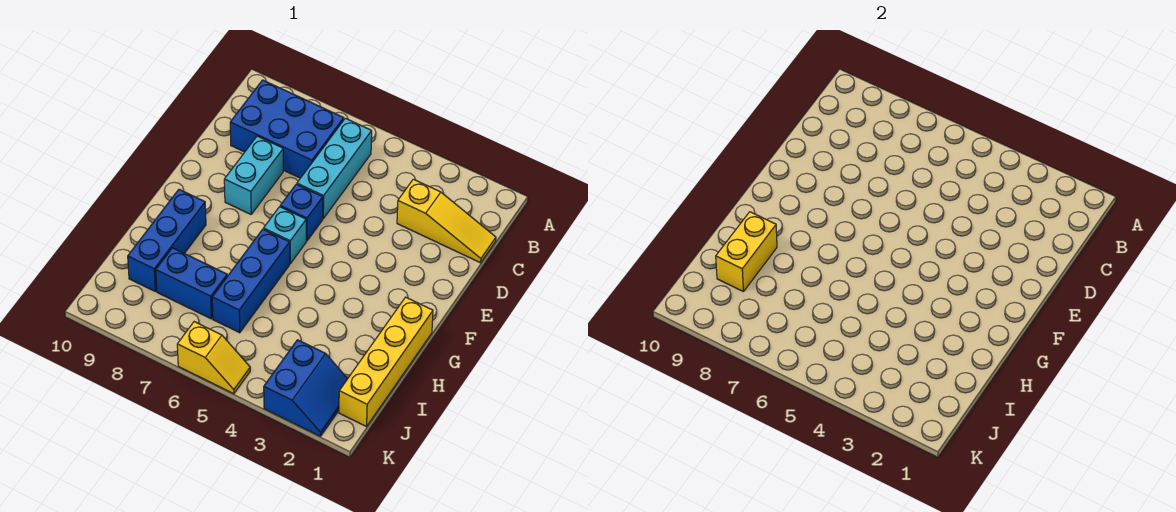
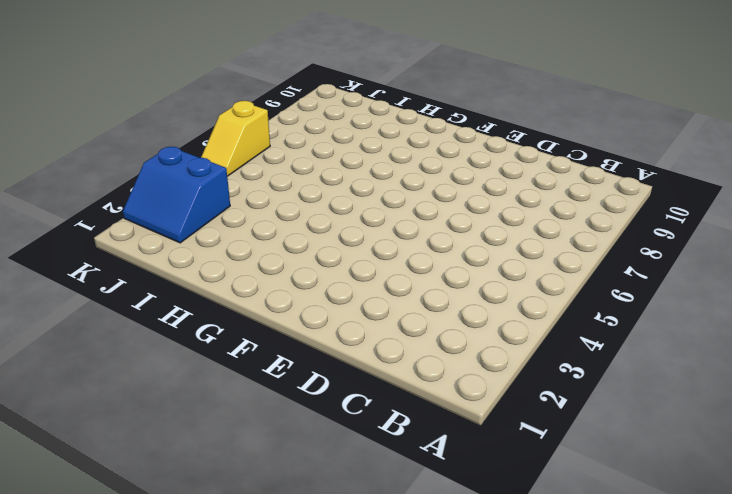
none -> cyan brick B6:D6 level 1
none -> blue brick B7:C9 level 1
none -> yellow slope C1:C3 level 1 top 3

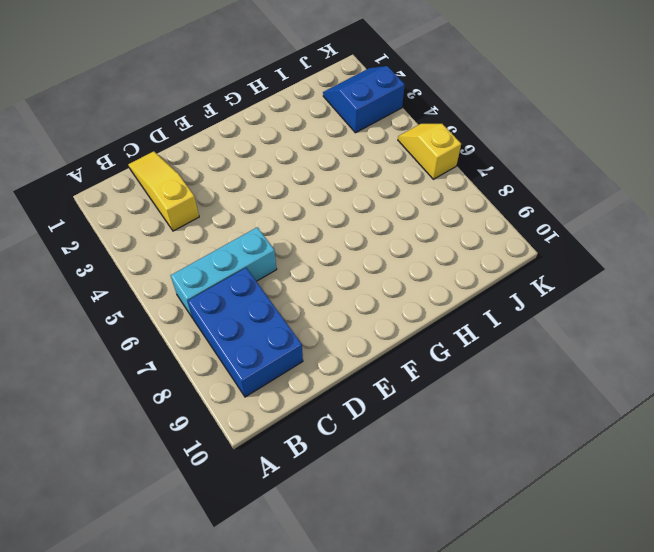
none -> cyan brick D8:E8 level 1
none -> blue brick E6 level 1
none -> cyan brick F6 level 1

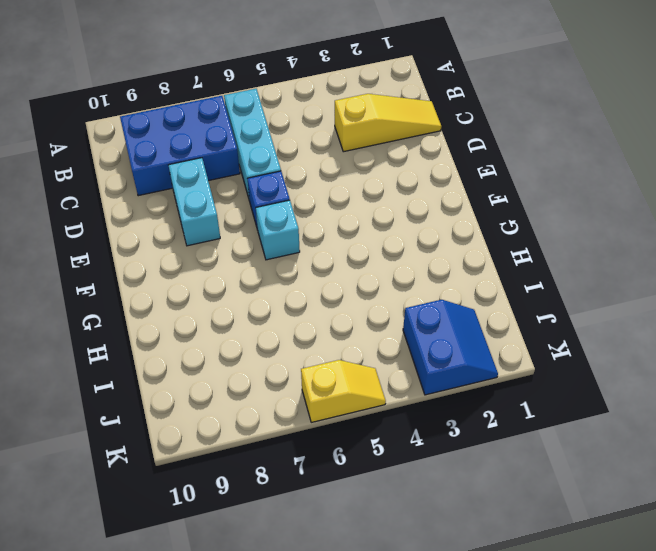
none -> yellow brick G1:J1 level 1
none -> blue brick G6:I6 level 1
none -> blue brick G9:I9 level 1

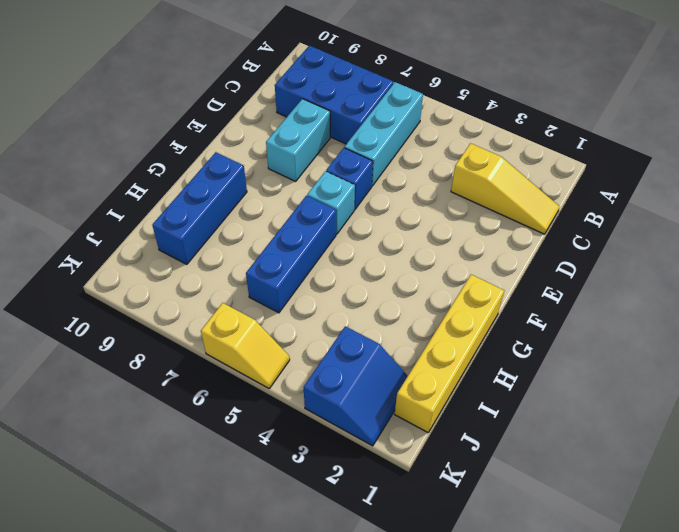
none -> blue brick I7:I8 level 1
none -> yellow brick H9:I9 level 2

